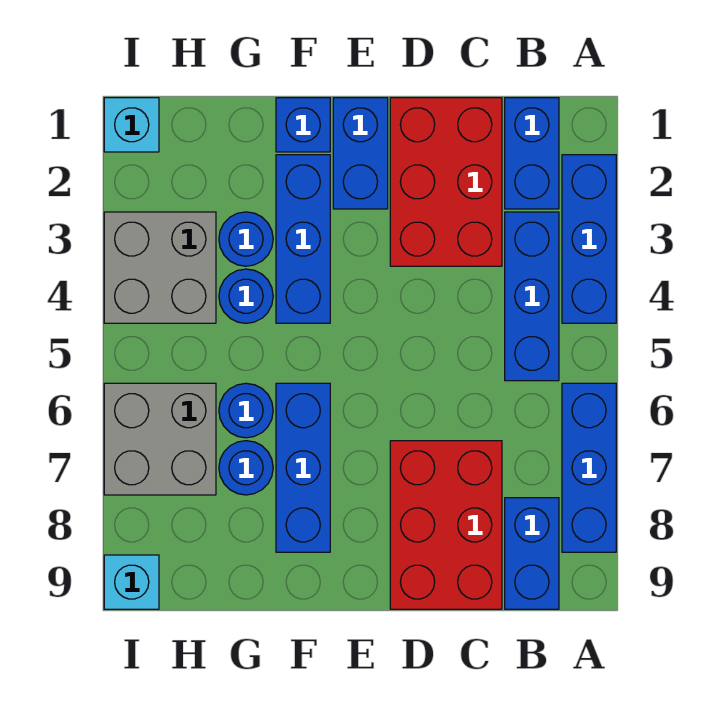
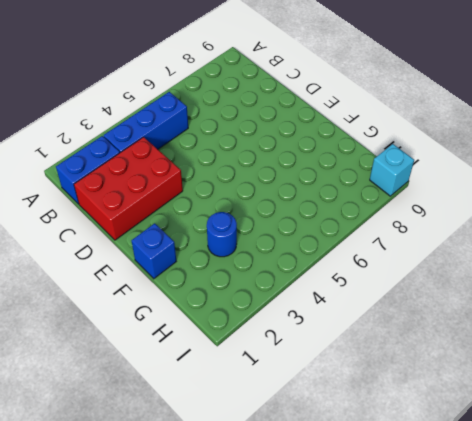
none -> blue brick A2:A4 level 1
none -> blue brick A6:A8 level 1
none -> blue brick B8:B9 level 1

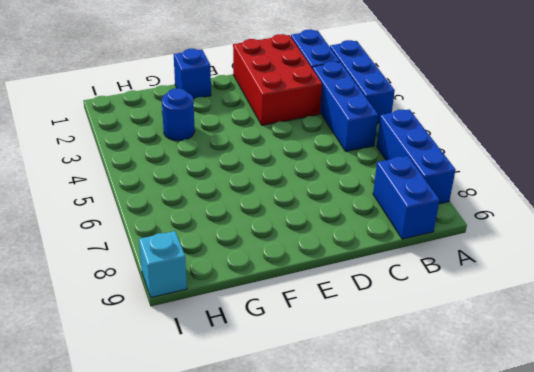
none -> red brick C7:D9 level 1
none -> blue brick E1:E2 level 1
none -> blue brick F2:F4 level 1

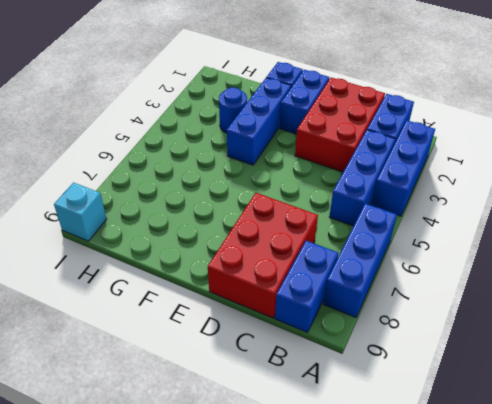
none -> blue brick F6:F8 level 1
none -> blue round brick G4 level 1
none -> blue round brick G6 level 1

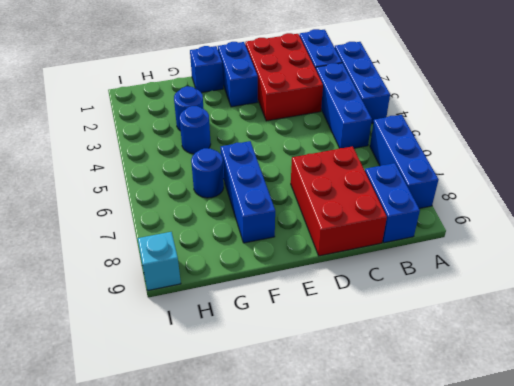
none -> blue brick F2:F4 level 1
none -> blue round brick G7 level 1
none -> grey brick H3:I4 level 1

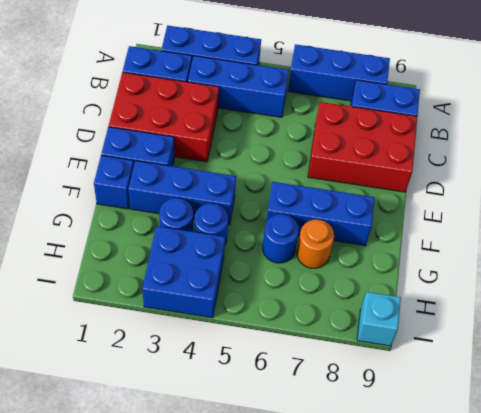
orange round brick G7 level 1 -> blue round brick G7 level 1
blue brick H3:I4 level 1 -> grey brick H3:I4 level 1
none -> grey brick H6:I7 level 1
none -> cyan brick I1 level 1

